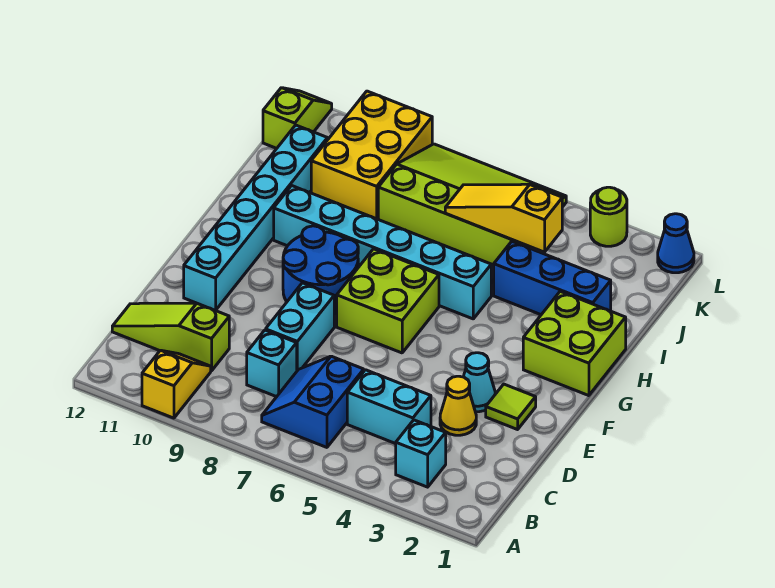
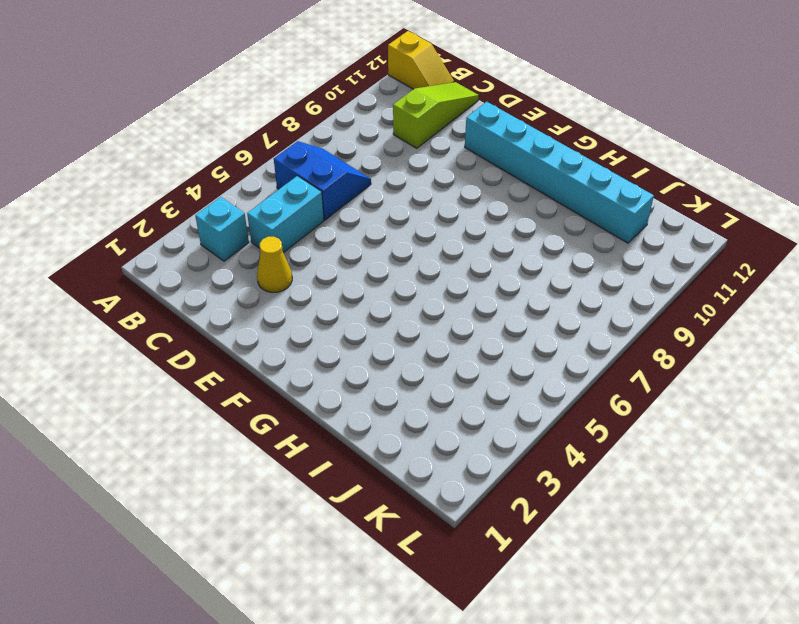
yellow slope A12:B12 level 1 top A -> yellow slope A10:B10 level 1 top A
none -> cyan brick C8 level 1
none -> cyan brick D8:E8 level 1
none -> lime tile E2 level 1

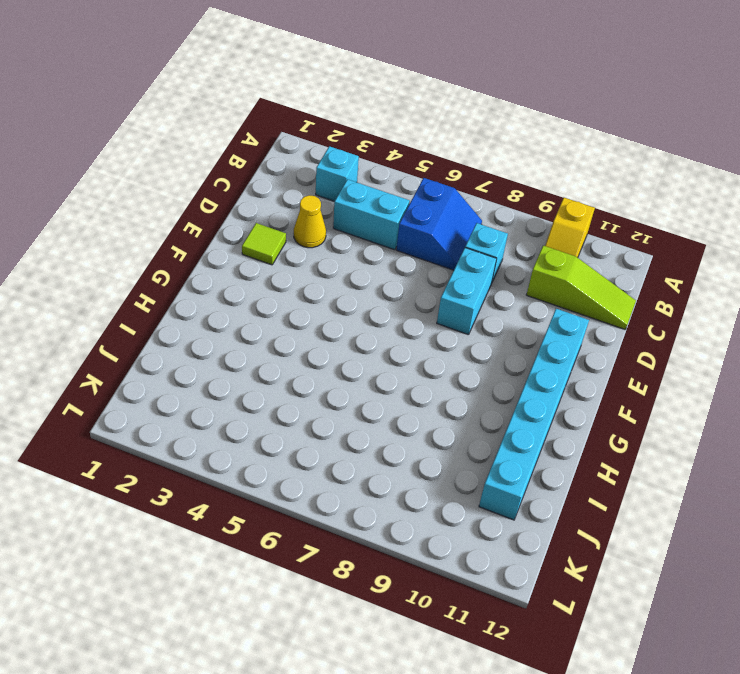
none -> cyan cone E3 level 1
none -> lime brick F6:G7 level 1
none -> blue round brick F8:G9 level 1

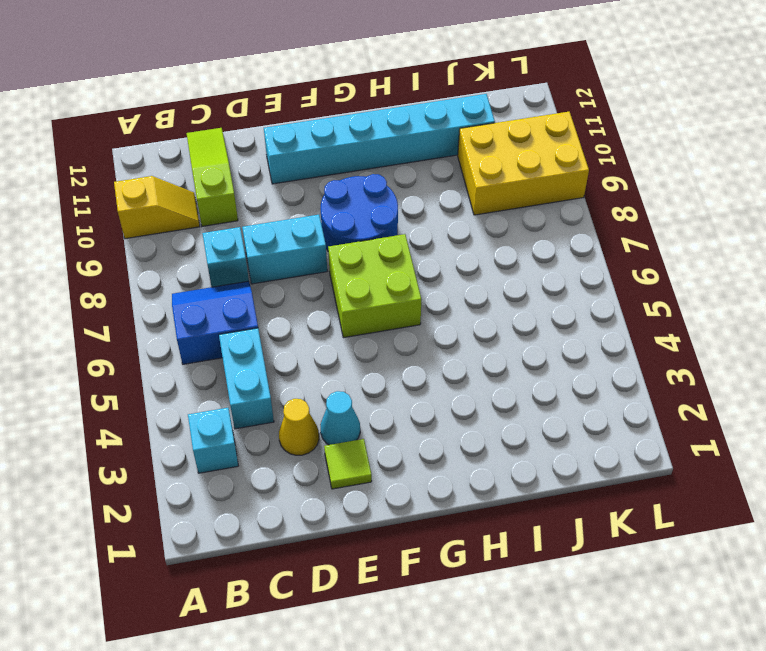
none -> lime brick G1:H2 level 1
none -> cyan brick H5:H10 level 1
none -> blue brick I2:I4 level 1

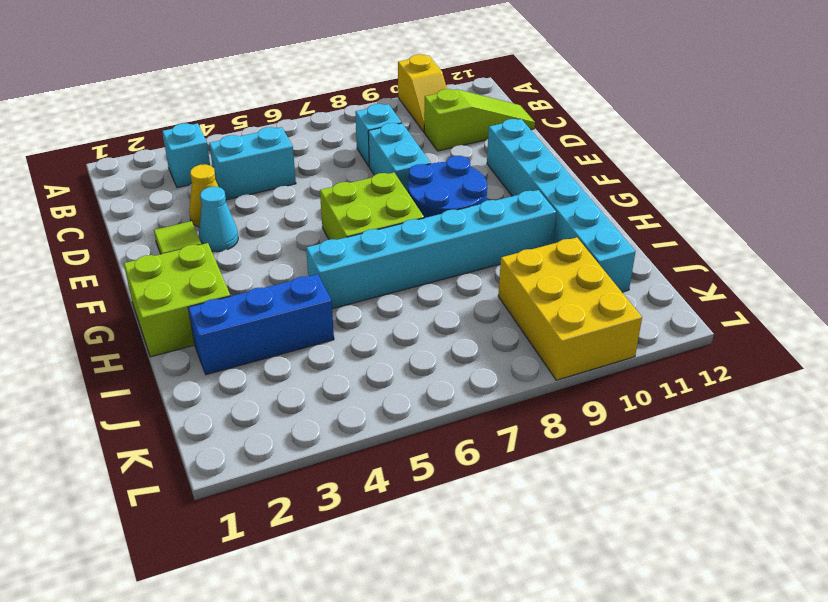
none -> blue slope B6:C7 level 1 top 6
none -> lime slope J5:L8 level 1 top J
none -> lime slope K12:L12 level 1 top K

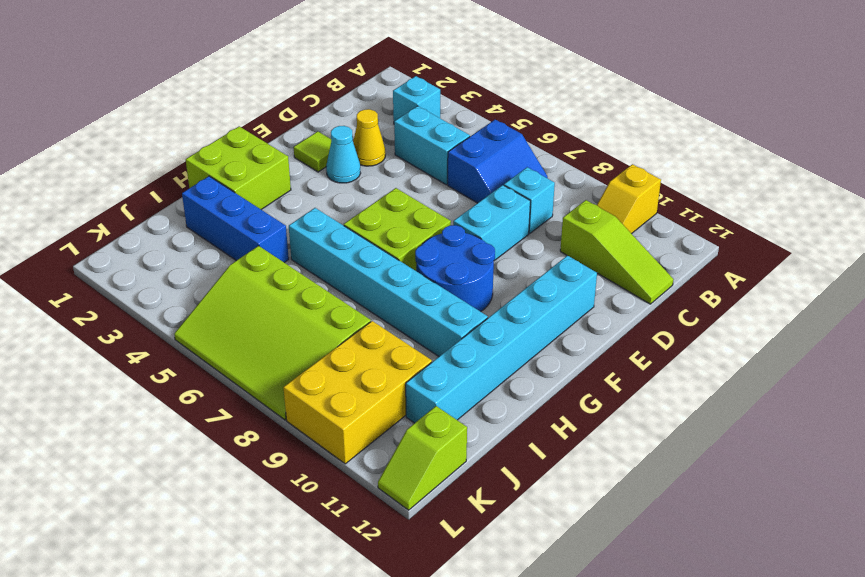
none -> blue cone L1 level 1
none -> lime round brick L3 level 1
none -> yellow slope J4:J6 level 2 top 4

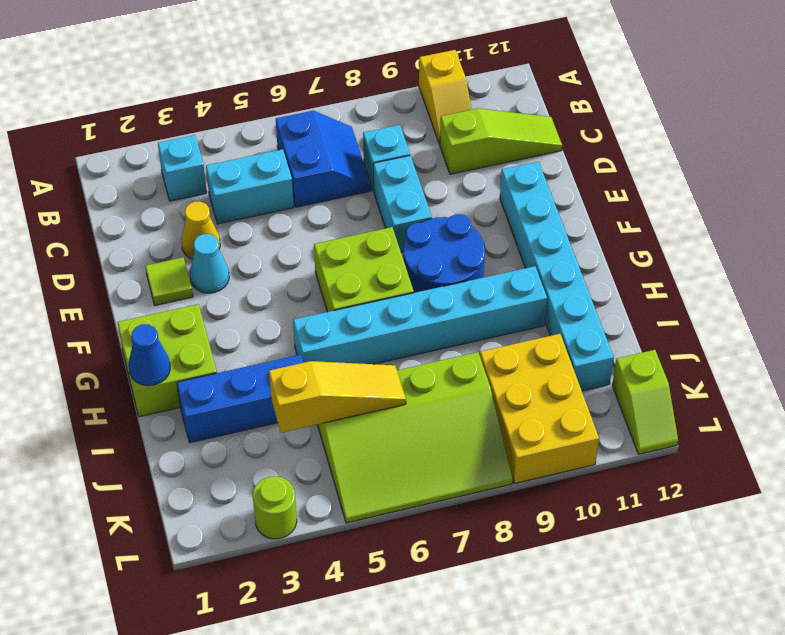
blue cone H1 level 2 -> blue cone L1 level 1

